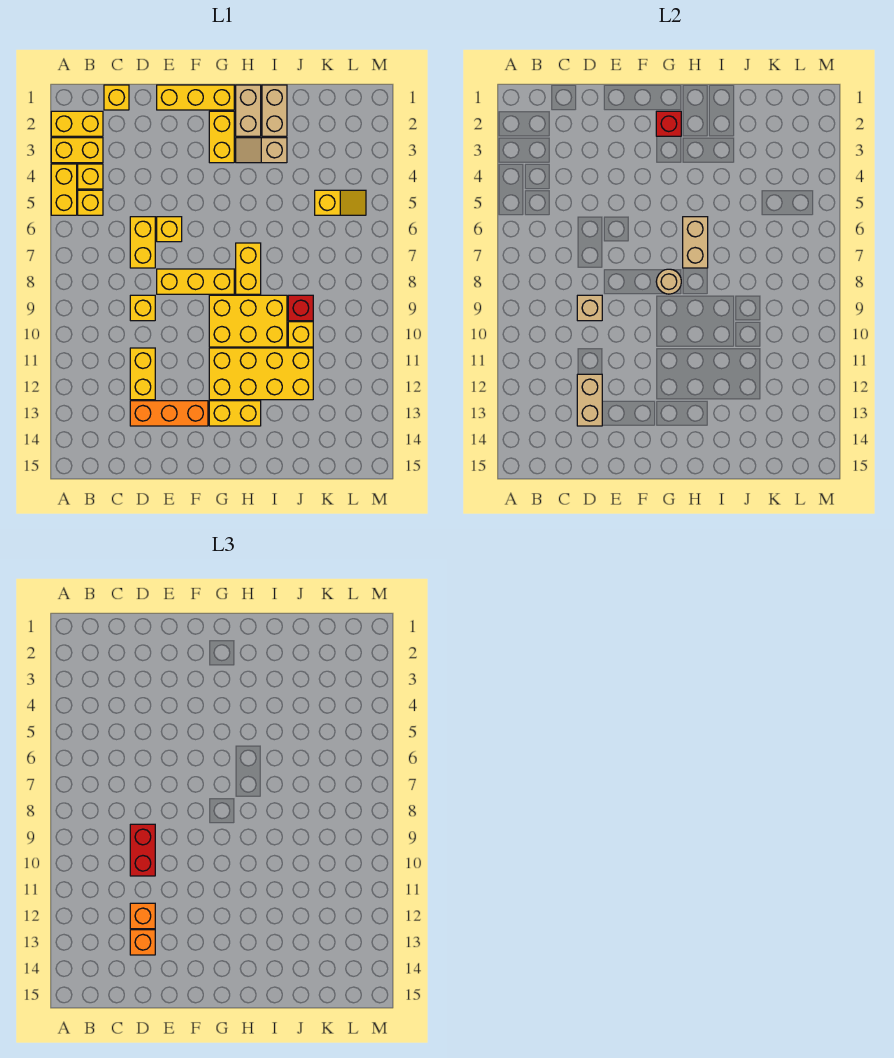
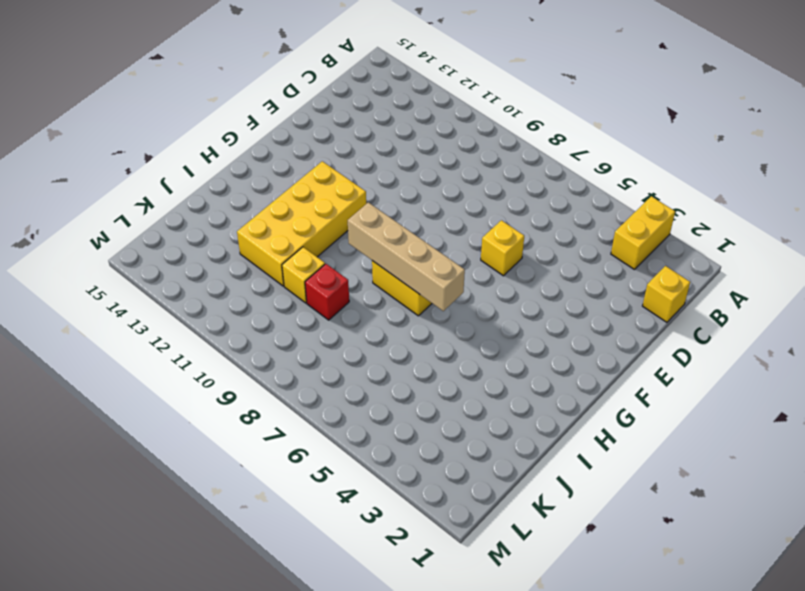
tan brick H6:H9 level 2 -> tan brick H6:H7 level 2
none -> yellow brick A2:B2 level 1
none -> yellow brick A4:A5 level 1
none -> yellow brick B4 level 1
none -> yellow brick B5 level 1

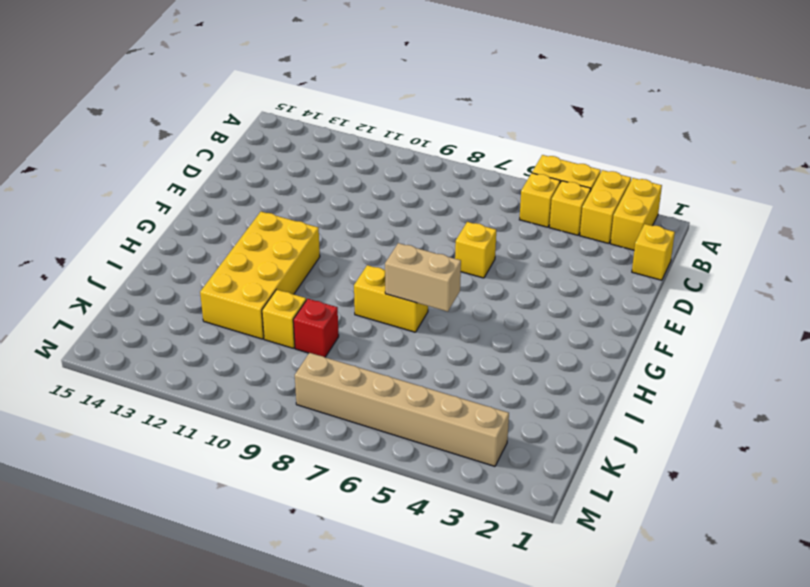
tan brick L3:L8 level 1 -> yellow slope K5:L5 level 1 top K
none -> yellow brick D6:D7 level 1
none -> yellow brick D9 level 1
none -> yellow brick D11:D12 level 1
none -> orange brick D13:F13 level 1

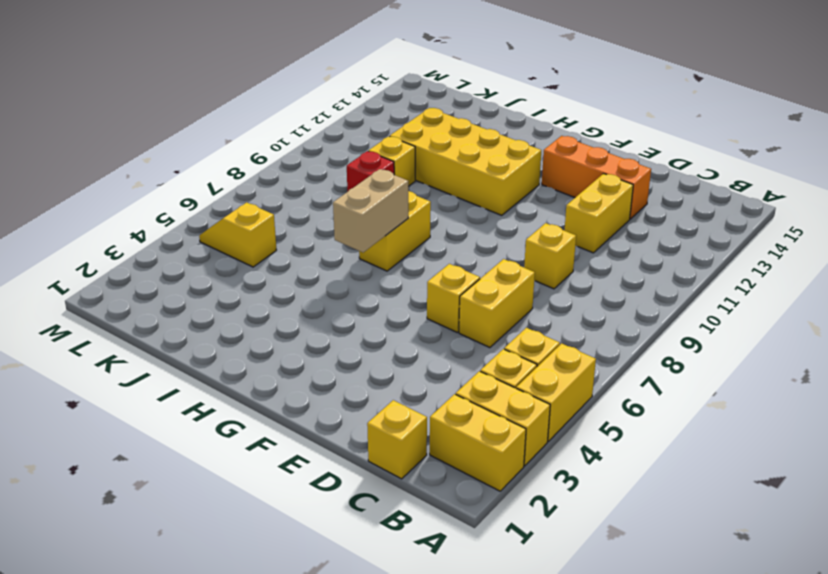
none -> yellow brick E1:G1 level 1
none -> yellow brick E8:G8 level 1
none -> yellow brick G2:G3 level 1
none -> yellow brick G9:I10 level 1

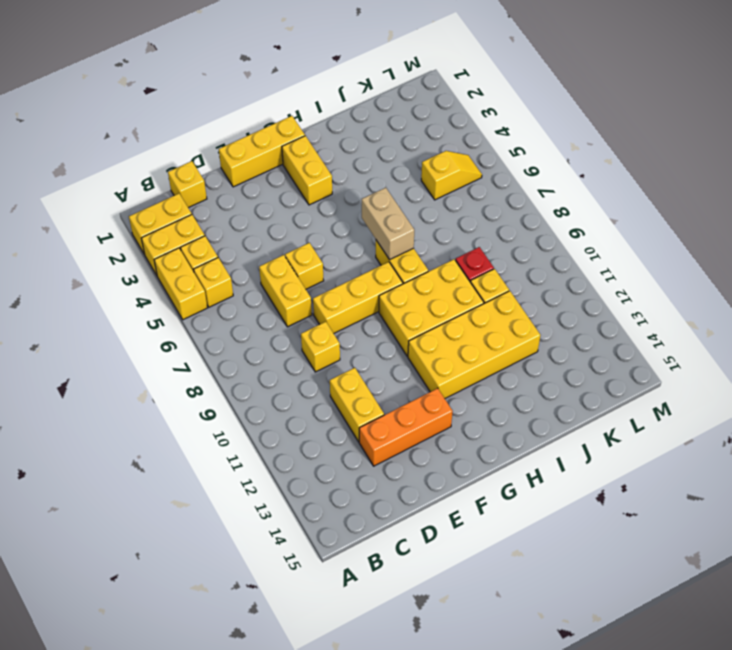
none -> yellow brick G13:H13 level 1
none -> tan brick H1:H2 level 1
none -> tan slope H3:I3 level 1 top I
none -> tan brick I1:I2 level 1

